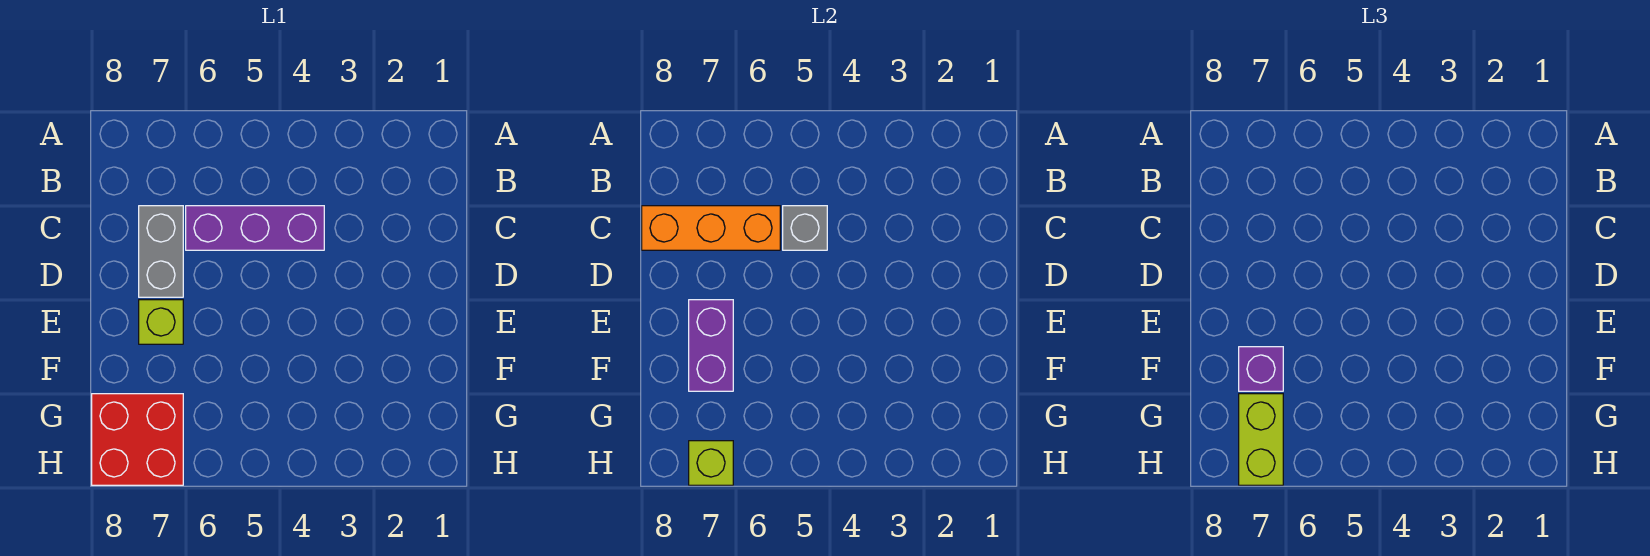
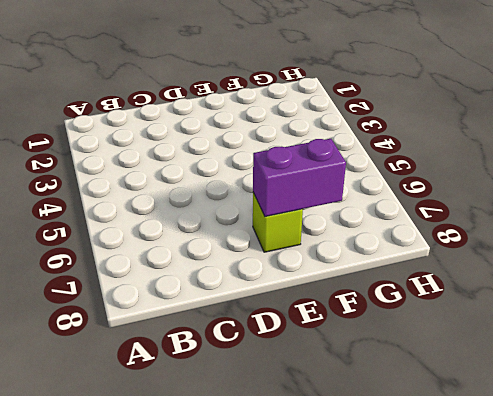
none -> purple brick C4:C6 level 1
none -> grey brick C7:D7 level 1

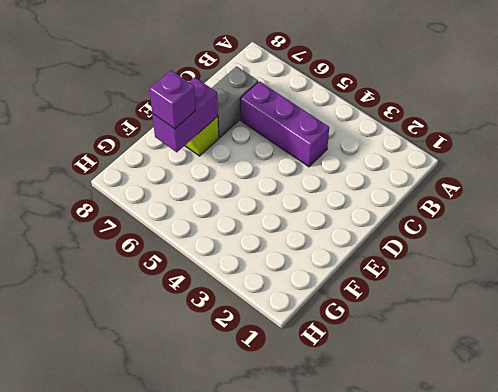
none -> red brick G7:H8 level 1
none -> grey brick C5 level 2

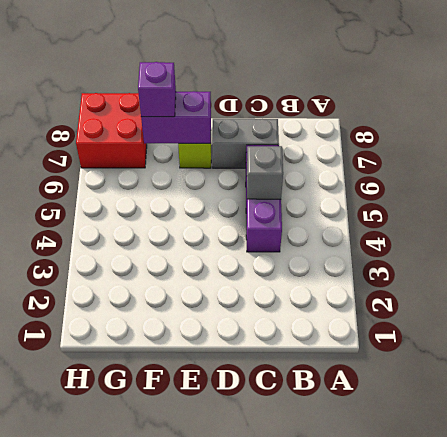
none -> orange brick C6:C8 level 2
none -> lime brick H7 level 2

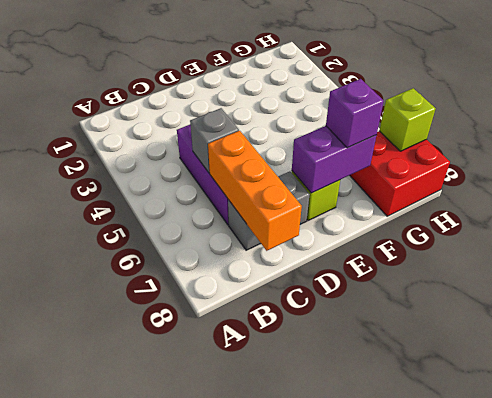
none -> lime brick G7:H7 level 3

